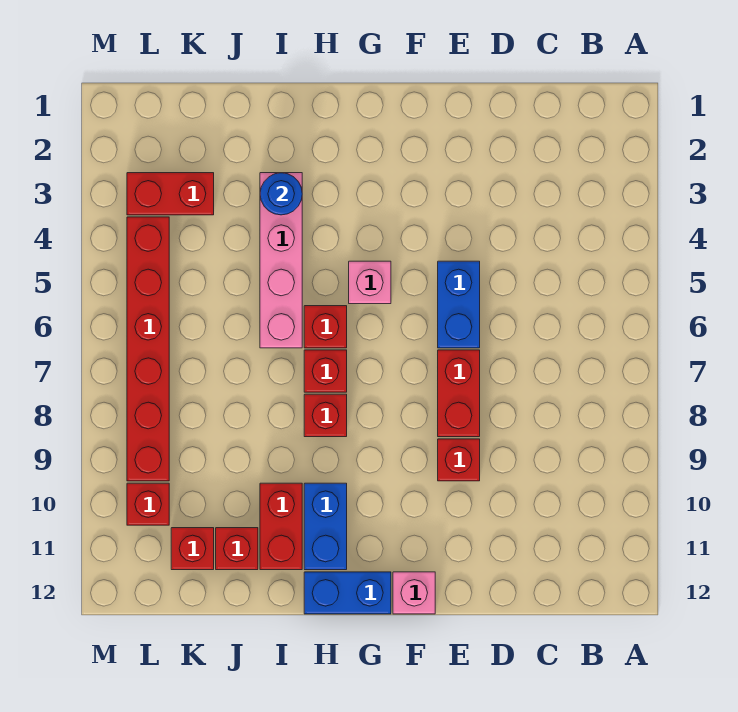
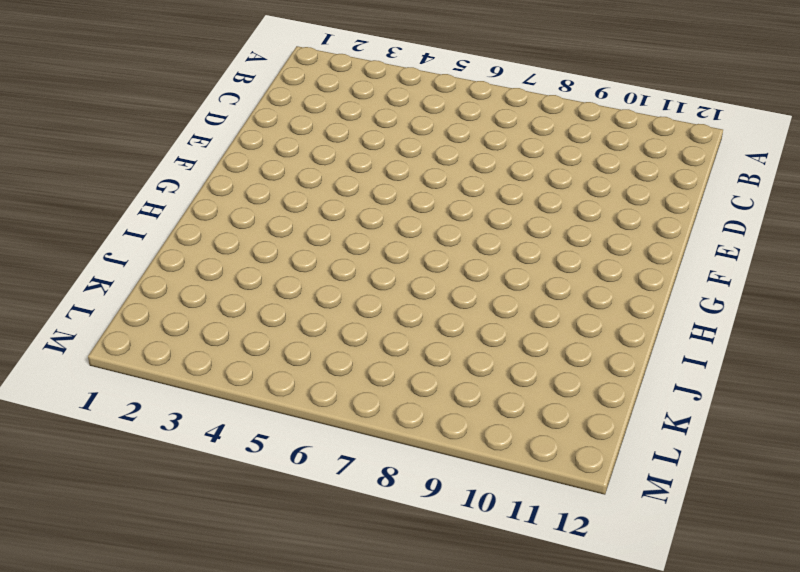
none -> blue brick E5:E6 level 1
none -> red brick E7:E8 level 1
none -> red brick E9 level 1

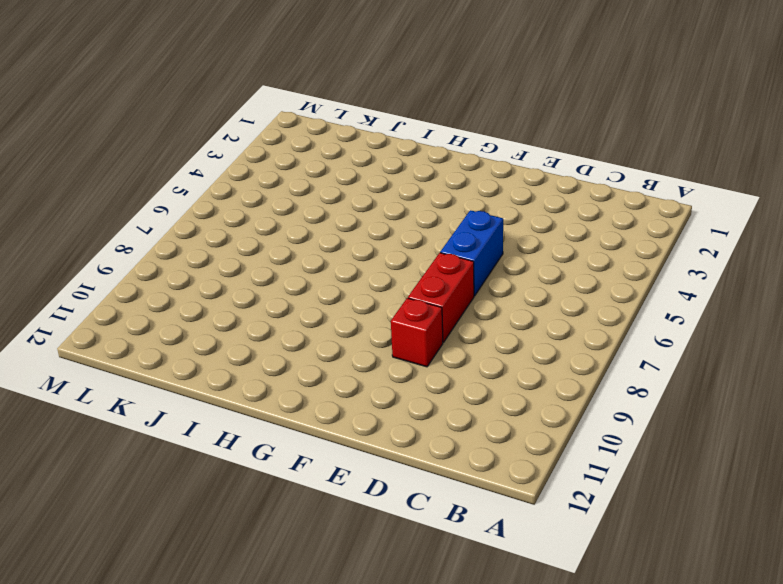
none -> pink brick F12 level 1
none -> pink brick G5 level 1
none -> blue brick G12:H12 level 1

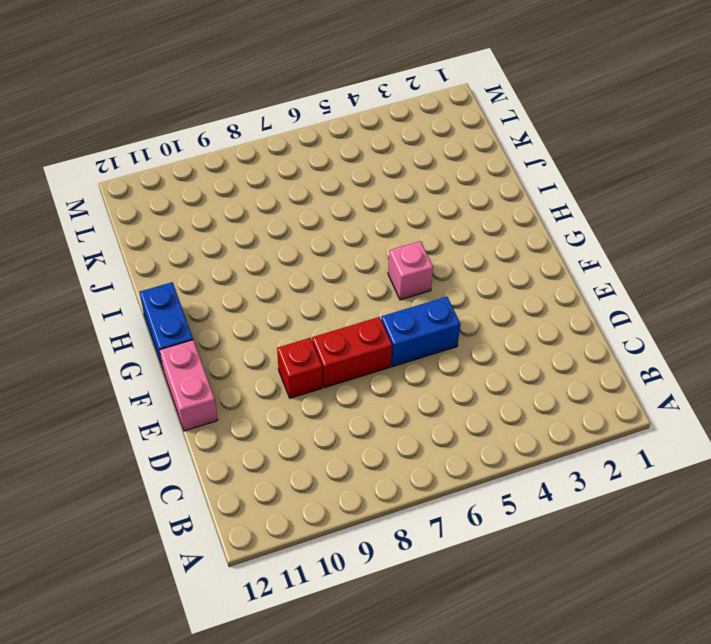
pink brick E12:F12 level 1 -> pink brick F12 level 1
none -> red brick H6 level 1
none -> red brick H7 level 1
none -> red brick H8 level 1

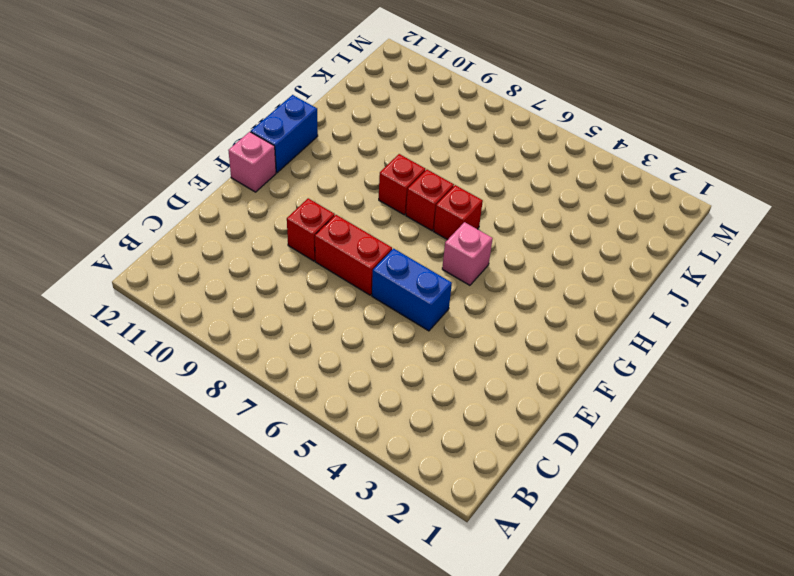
none -> blue brick H10:H11 level 1
none -> pink brick I3:I6 level 1
none -> red brick I10:I11 level 1

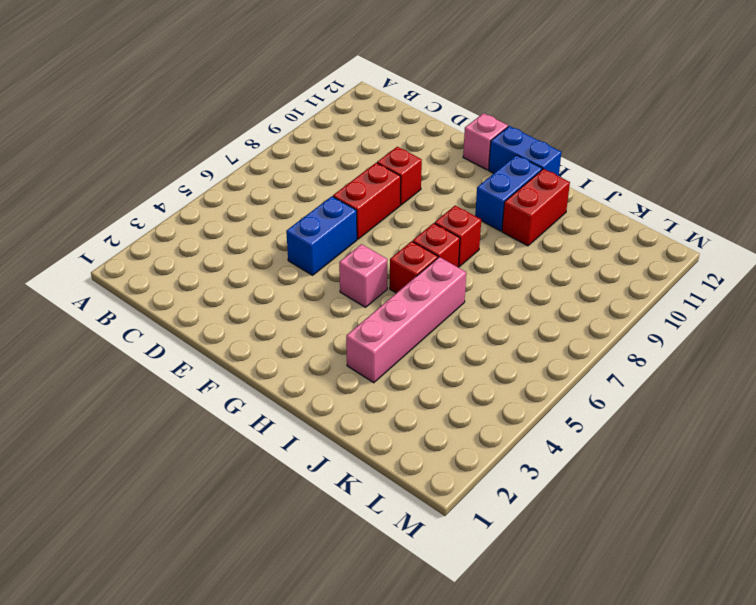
none -> red brick J11 level 1
none -> red brick K3:L3 level 1
none -> red brick K11 level 1

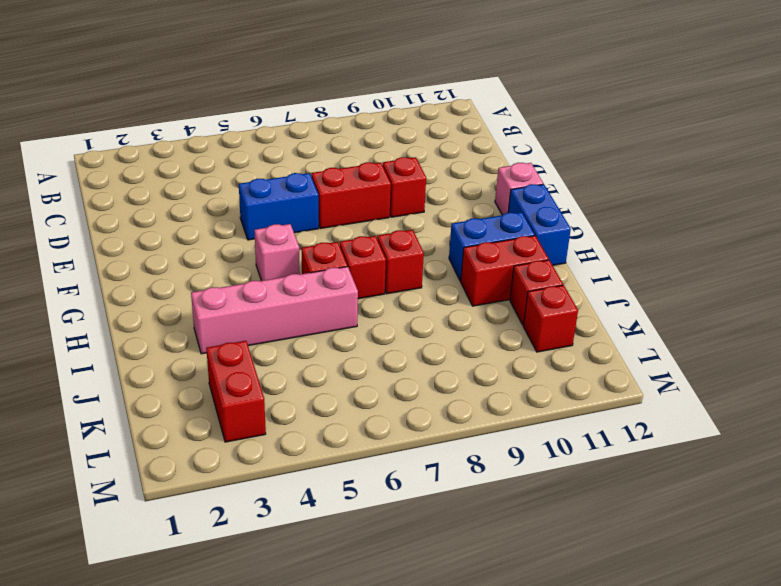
none -> red brick L4:L9 level 1
none -> red brick L10 level 1
none -> blue round brick I3 level 2

